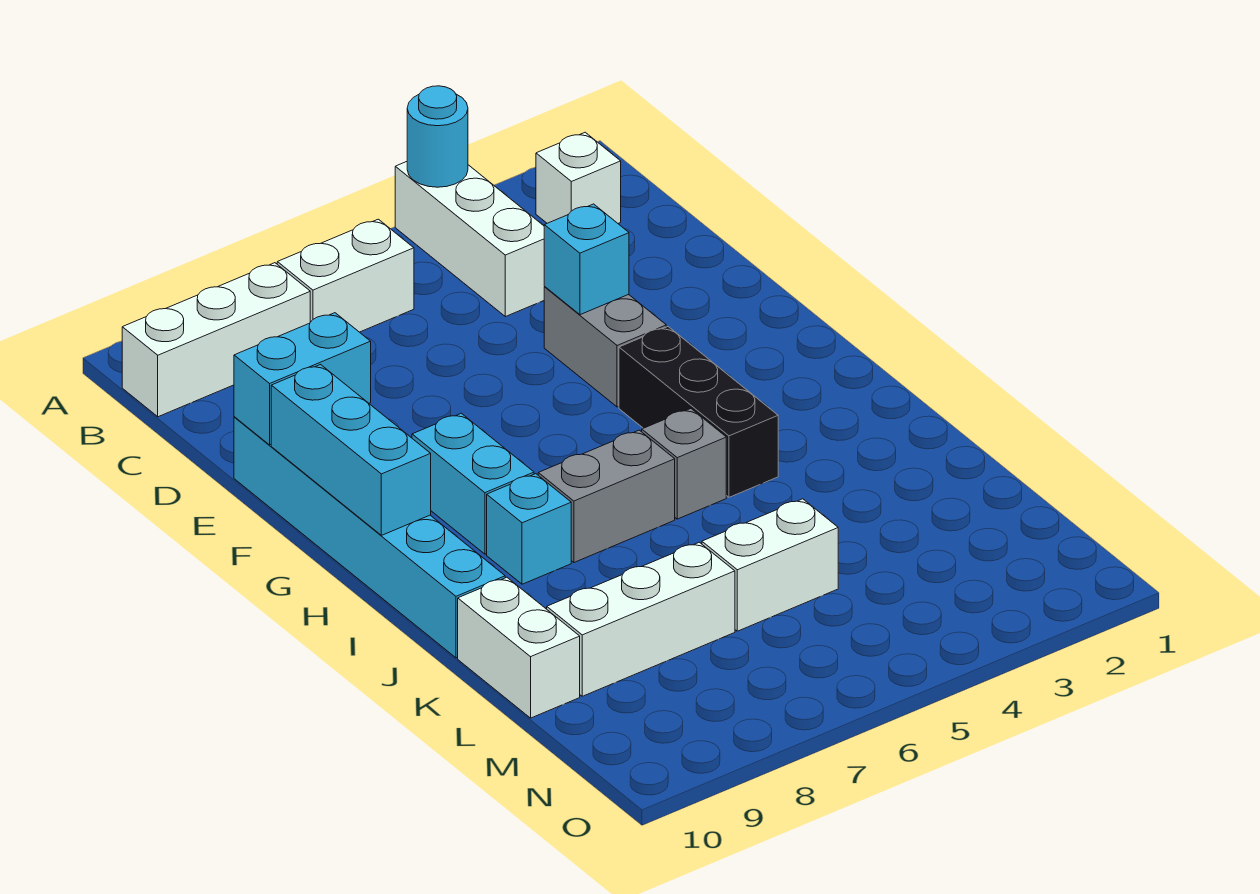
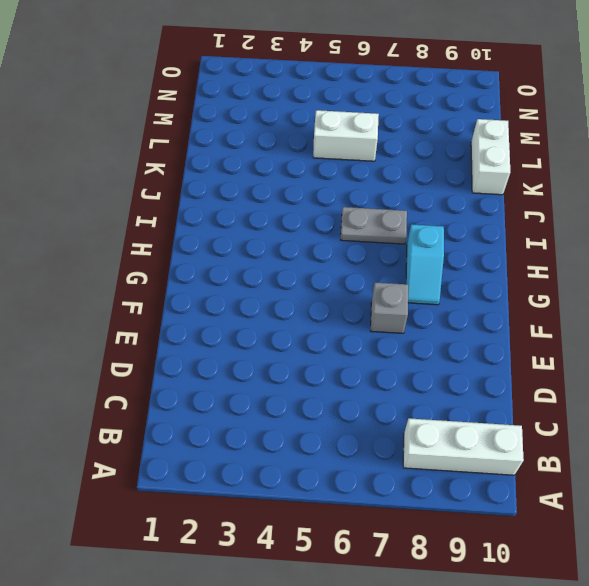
grey brick F7 level 1 -> grey brick I5 level 1
cyan slope G8:H8 level 1 top H -> cyan brick G8:H8 level 1
grey plate I6:I7 level 1 -> grey brick I6:I7 level 1
none -> white brick A4:C4 level 1
none -> white brick B2 level 1
none -> white brick B6:B7 level 1

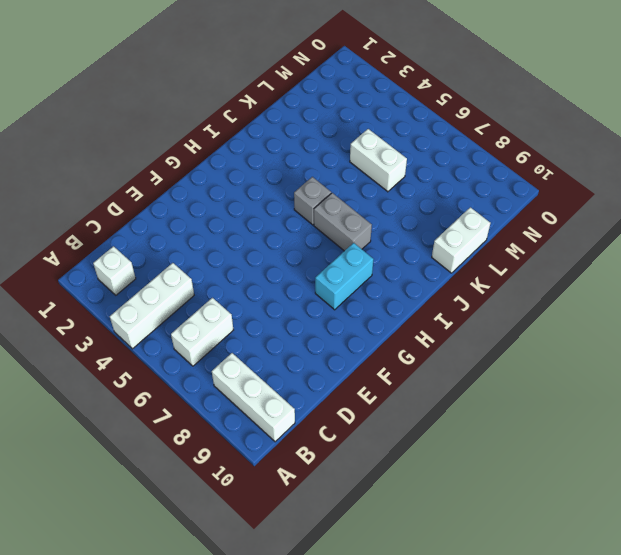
white brick B6:C6 level 1 -> white brick B6:B7 level 1
none -> grey brick E4:F4 level 1
none -> cyan brick E10:J10 level 1
none -> black brick G4:I4 level 1

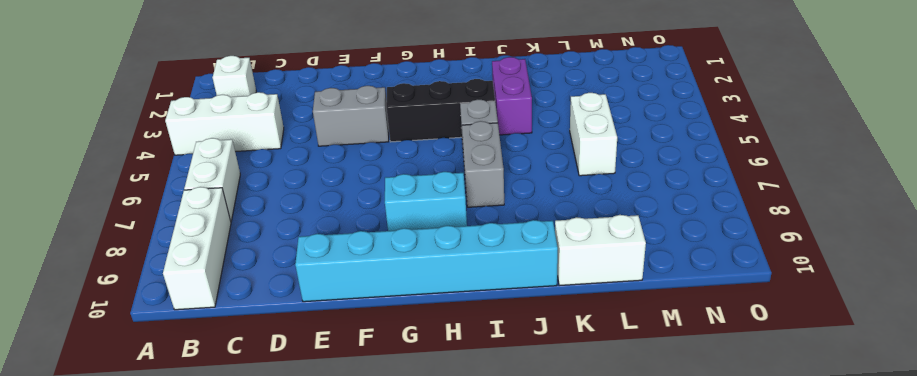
purple brick J3:J4 level 1 -> none
none -> cyan brick I8 level 1
none -> white brick L7:L9 level 1
none -> cyan round brick A4 level 2

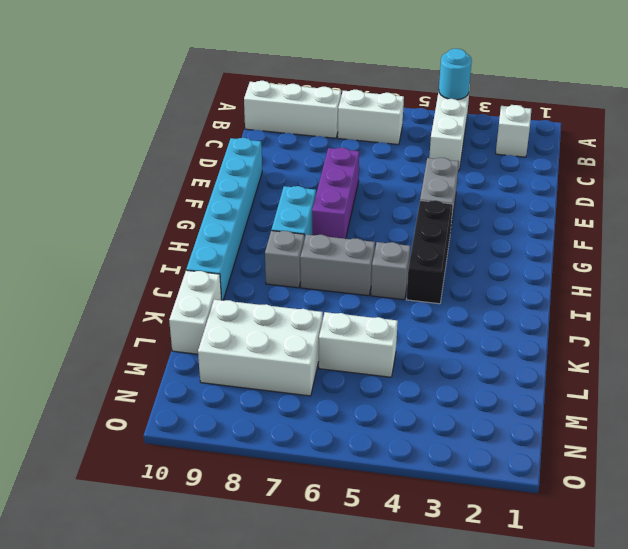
purple brick E7:G7 level 1 -> none
grey brick I8 level 1 -> cyan brick I8 level 1
white brick L7:M9 level 1 -> white brick L7:L9 level 1
none -> cyan brick E4 level 2
none -> cyan brick E9:E10 level 2
none -> cyan brick F10:H10 level 2

